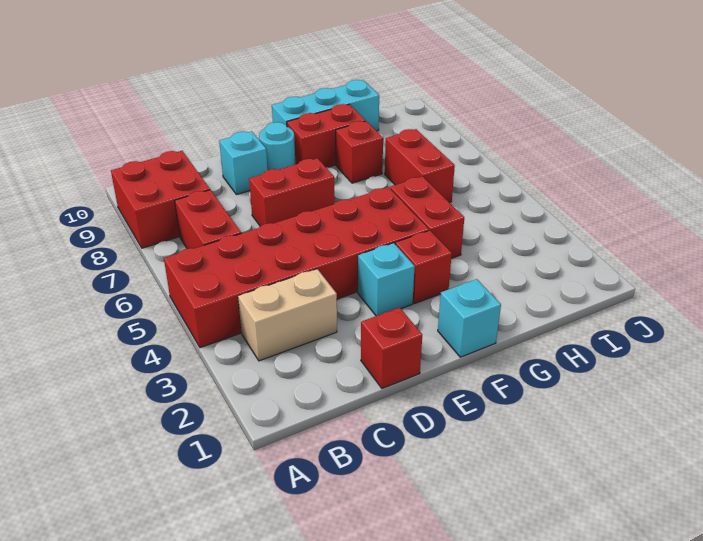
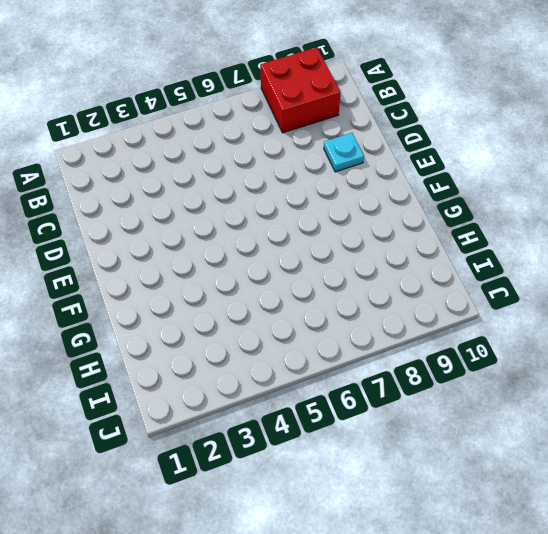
cyan plate D9 level 1 -> cyan brick D9 level 1
none -> red brick A4:F5 level 1
none -> tan brick B3:C3 level 1
none -> red brick B6:B7 level 1

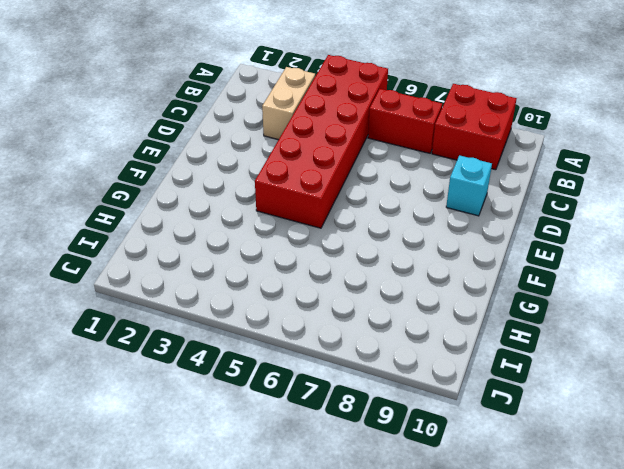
none -> red brick D1 level 1
none -> red brick D7:E7 level 1
none -> cyan brick E3 level 1

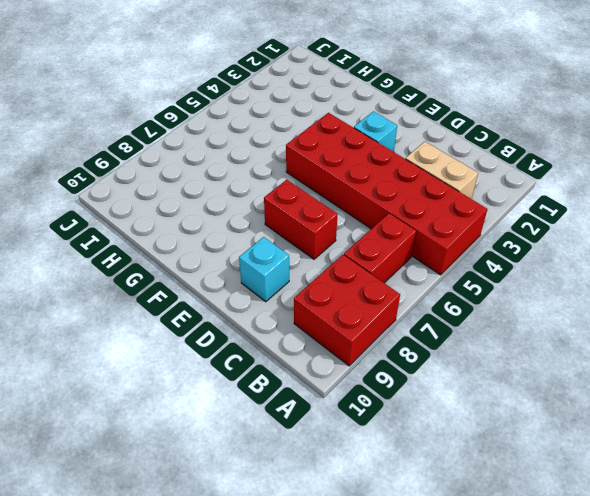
none -> red brick D1 level 1
none -> cyan round brick E9 level 1
none -> cyan brick F1 level 1

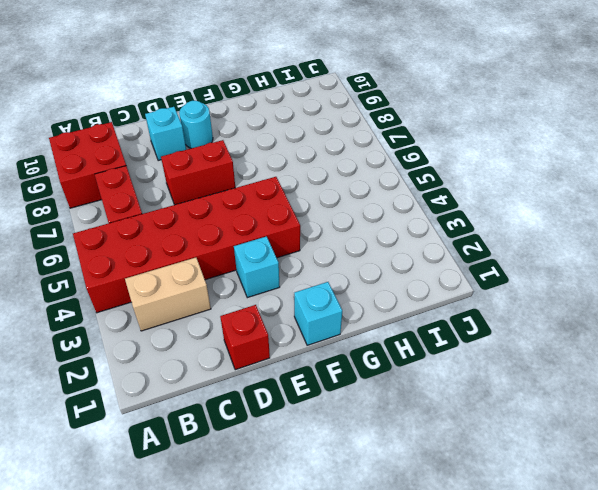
none -> red brick F3 level 1
none -> red brick F9:G9 level 1
none -> cyan brick F10:H10 level 1

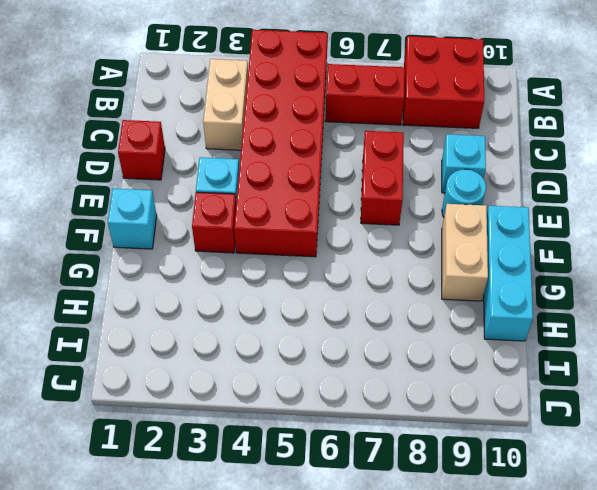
tan brick F9:G9 level 1 -> red brick F9:G9 level 1
none -> red brick G4:G5 level 1
none -> red brick G8 level 1
none -> red brick H6:H7 level 1

